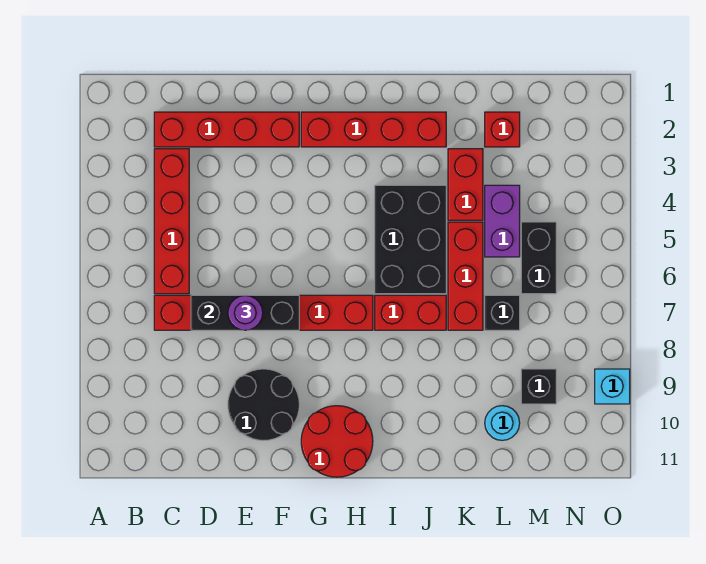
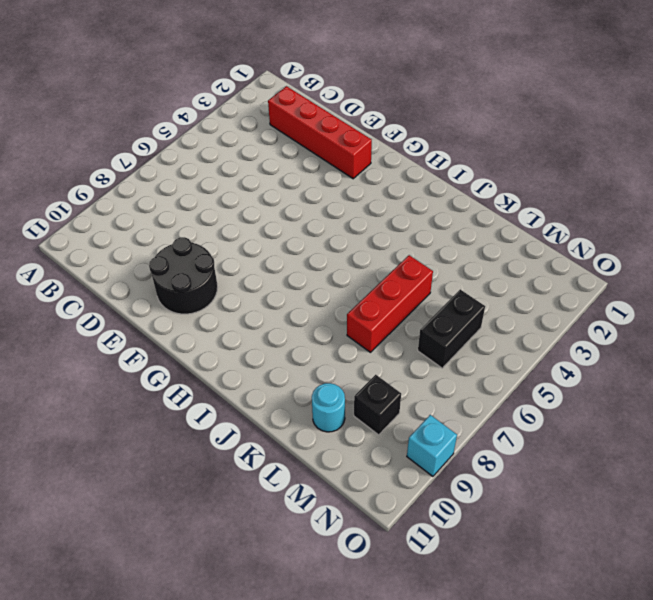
none -> red brick C3:C6 level 1
none -> red brick C7:H7 level 1
none -> red brick G2:J2 level 1

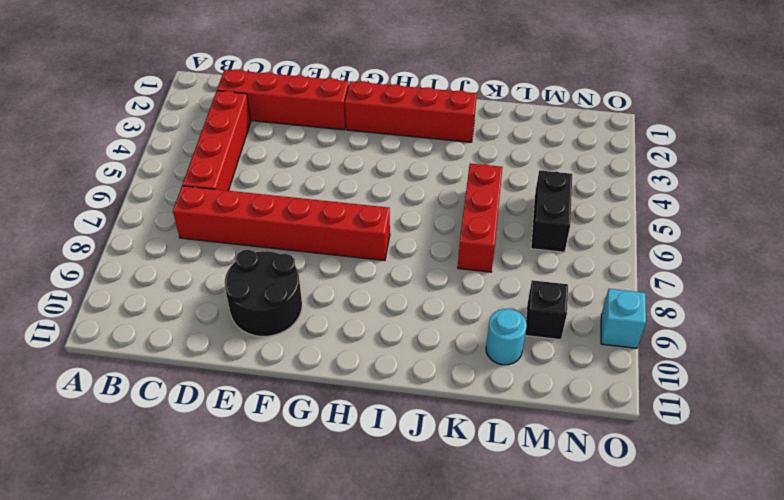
none -> red round brick G10:H11 level 1
none -> black brick I4:J6 level 1
none -> red brick I7:J7 level 1

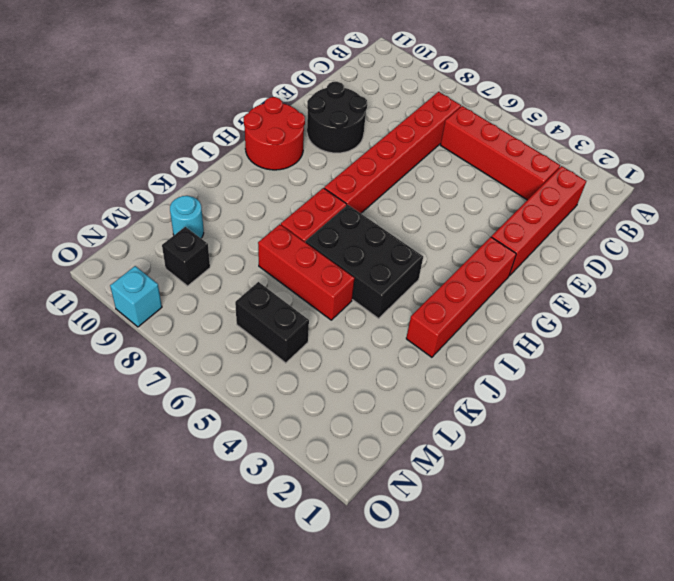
none -> red brick K3:K4 level 1
none -> red brick L2 level 1
none -> purple brick L4:L5 level 1

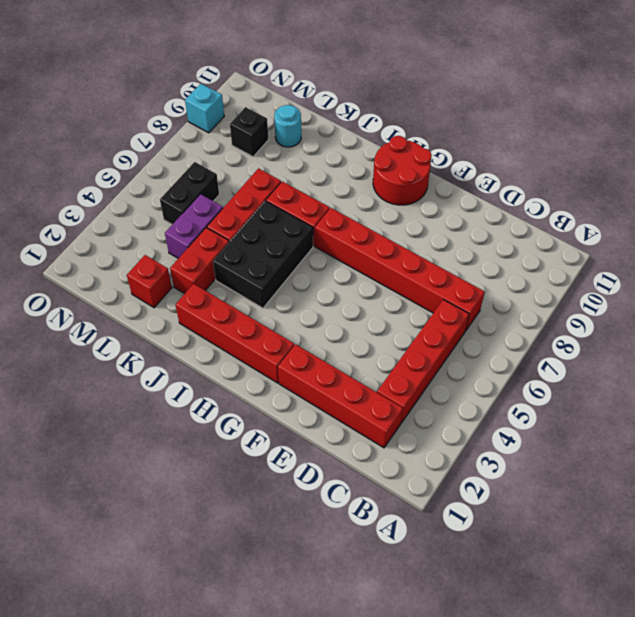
none -> black round brick E9:F10 level 1
none -> black brick L7 level 1
none -> black brick D7:F7 level 2

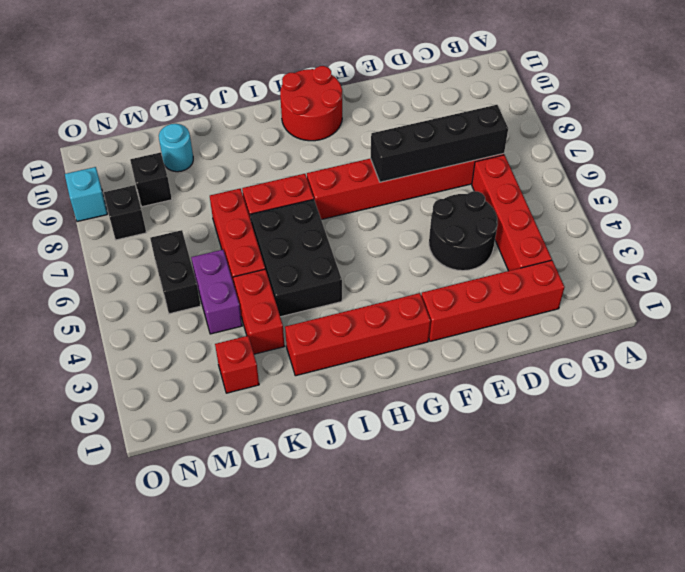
black brick C7:F7 level 2 -> black brick D7:F7 level 2
black round brick D4:E5 level 1 -> black round brick E9:F10 level 1
black brick N8 level 1 -> black brick L7 level 1
none -> purple round brick E7 level 3

